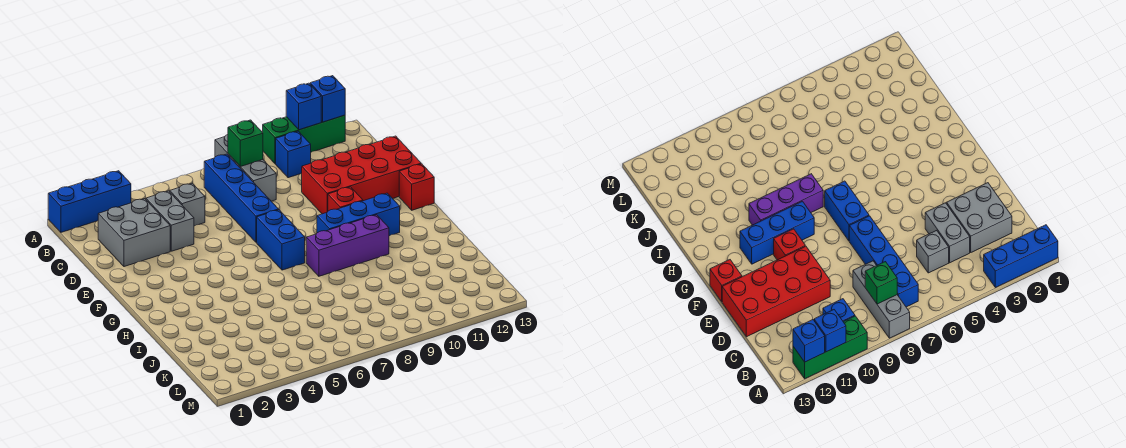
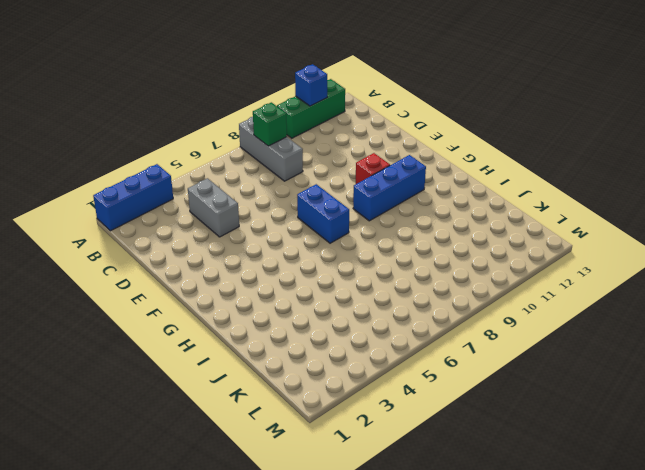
none -> blue brick B7:E7 level 1
none -> blue brick B10 level 1
none -> grey brick C2:D3 level 1

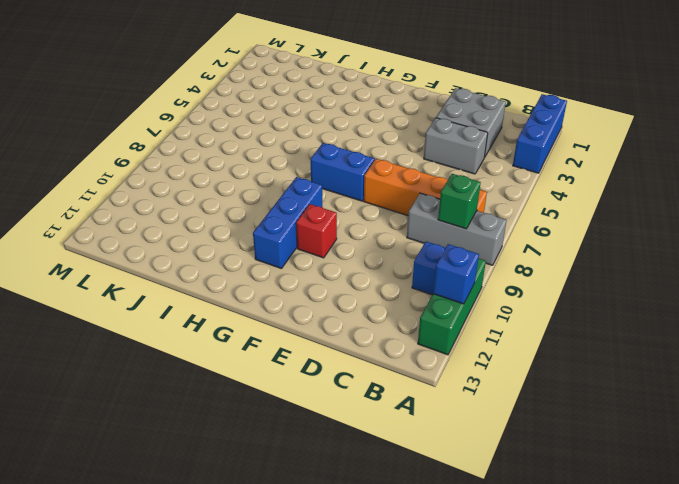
orange brick B7:E7 level 1 -> blue brick B7:E7 level 1
none -> grey brick C5 level 1
none -> red brick D10:E13 level 1
none -> red brick F13 level 1

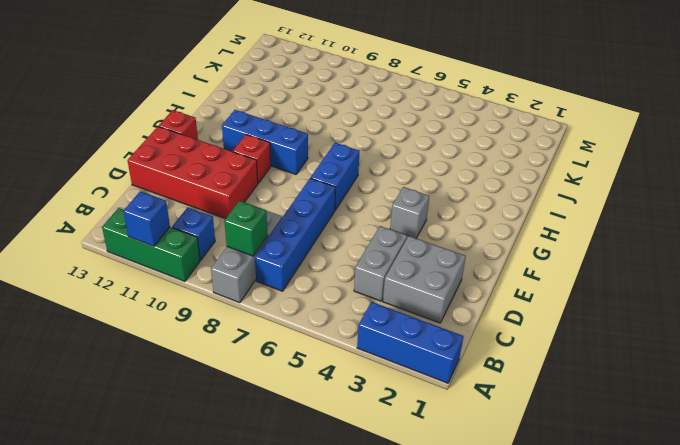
grey brick F4 level 1 -> grey brick C5 level 1
none -> purple brick H8:H10 level 1
none -> blue brick A12 level 2

